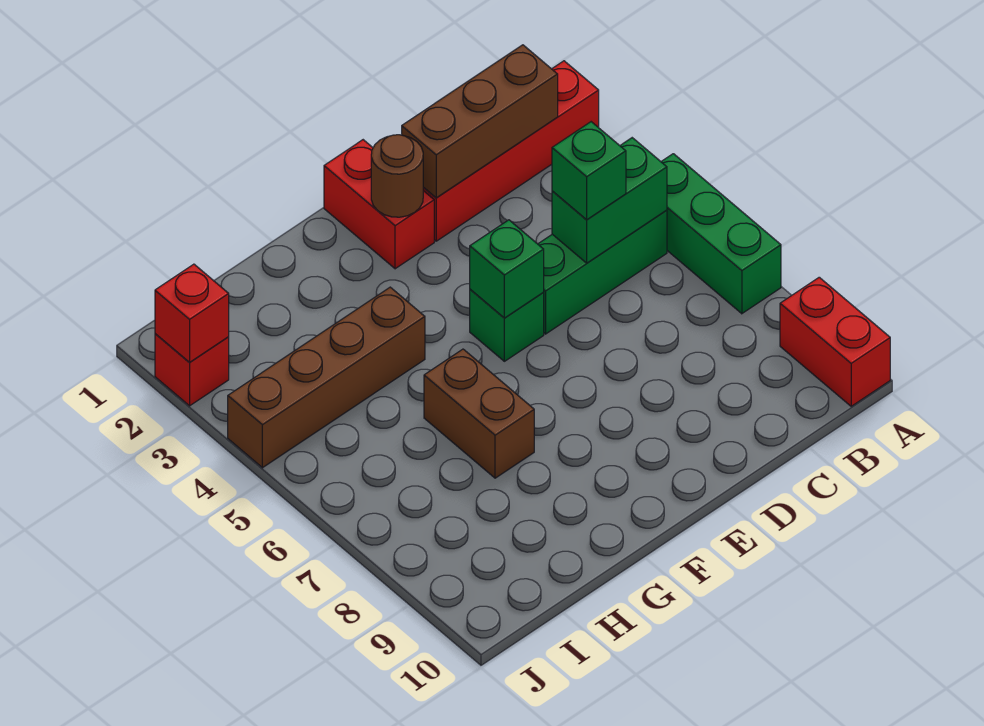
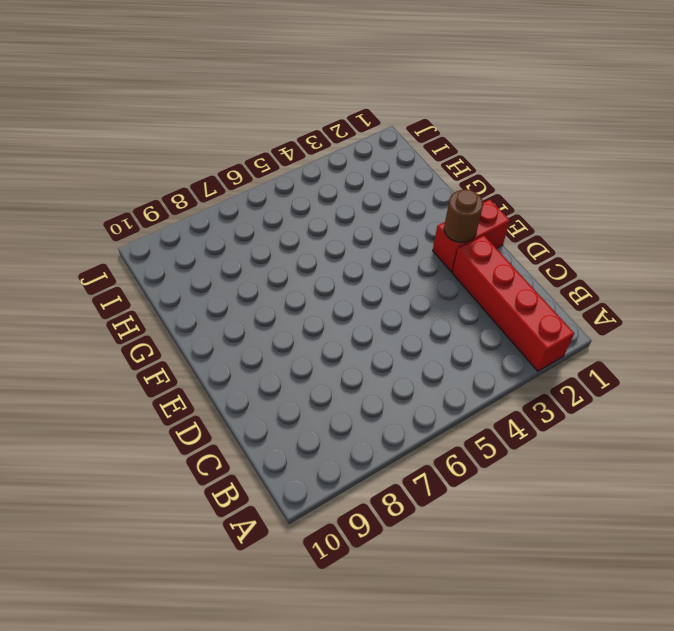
none -> green brick A5:A7 level 1
none -> red brick A9:A10 level 1
none -> green brick B5:D5 level 1

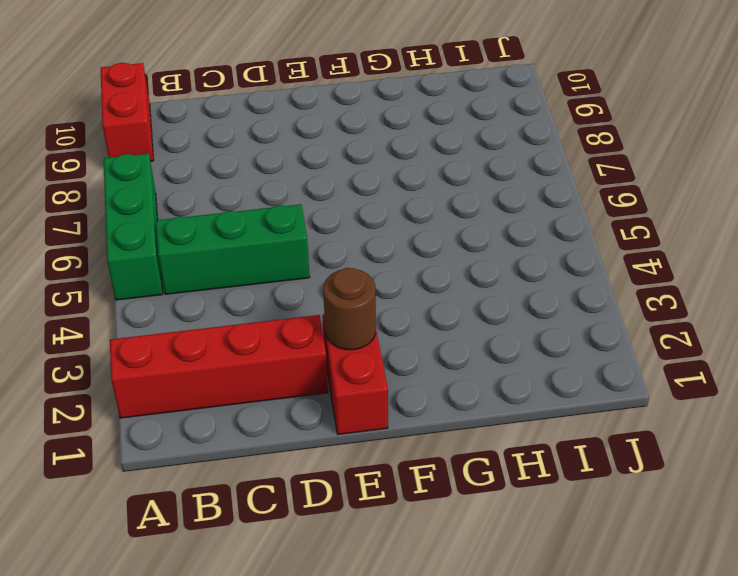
none -> green brick E5 level 1
none -> brown brick G4:J4 level 1
none -> brown brick G6:G7 level 1

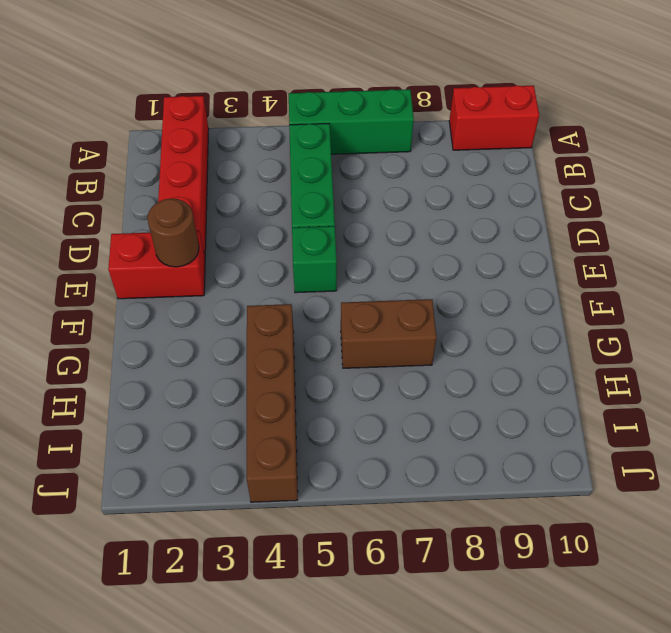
none -> red brick J2 level 1
none -> brown brick B2:D2 level 2
none -> green brick B5:C5 level 2

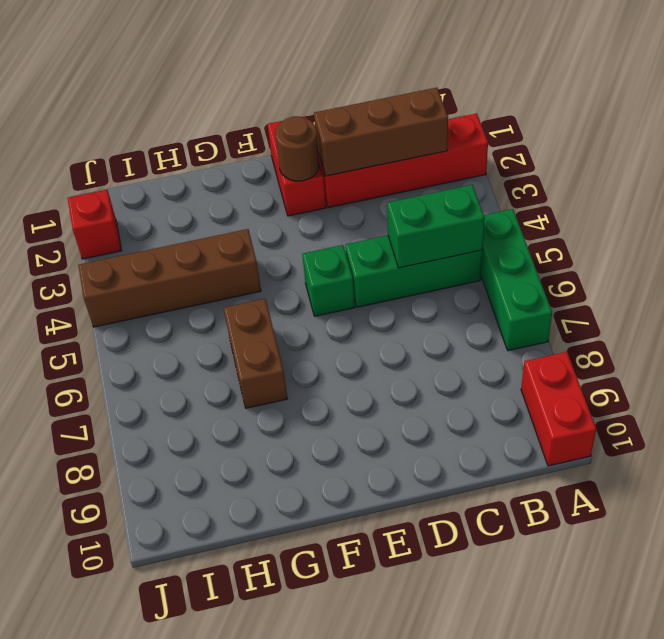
none -> green brick E5 level 2
none -> red brick J2 level 2
none -> green brick C5 level 3

